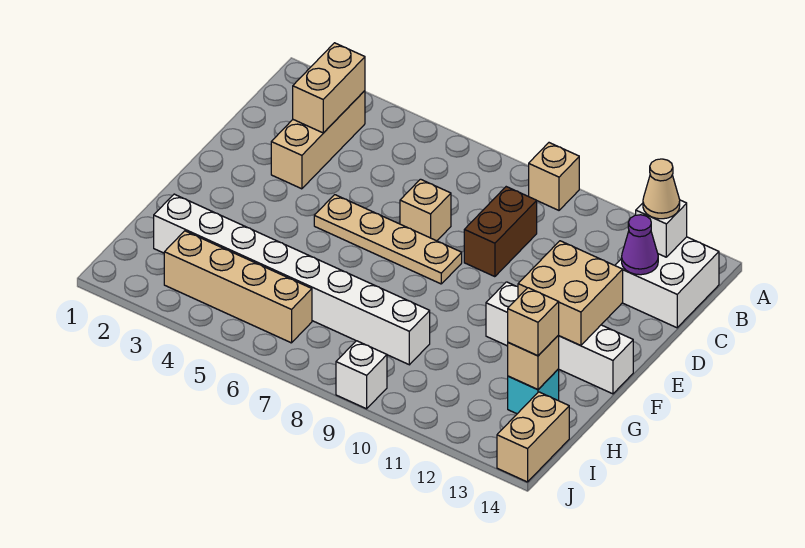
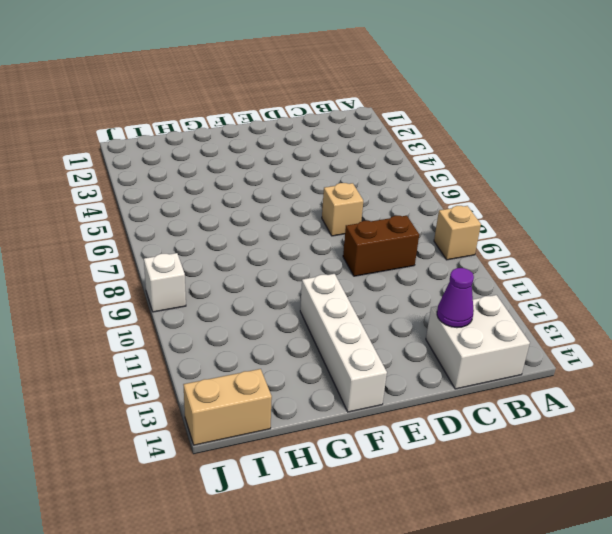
none -> tan brick B3:D3 level 1
none -> tan plate E5:E8 level 1
none -> white brick H2:H9 level 1

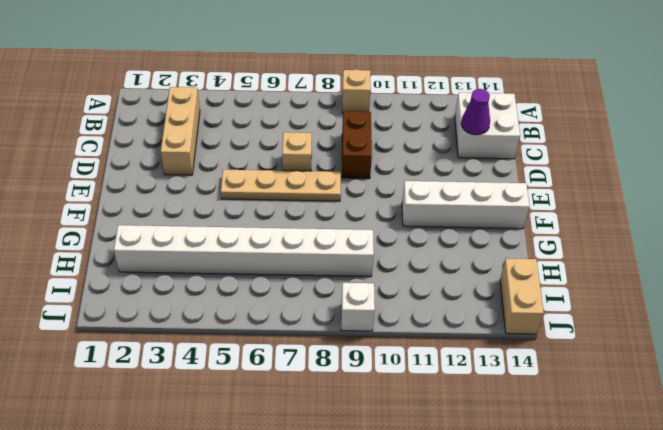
none -> cyan brick H13 level 1
none -> tan brick I3:I6 level 1
none -> tan brick B3:C3 level 2

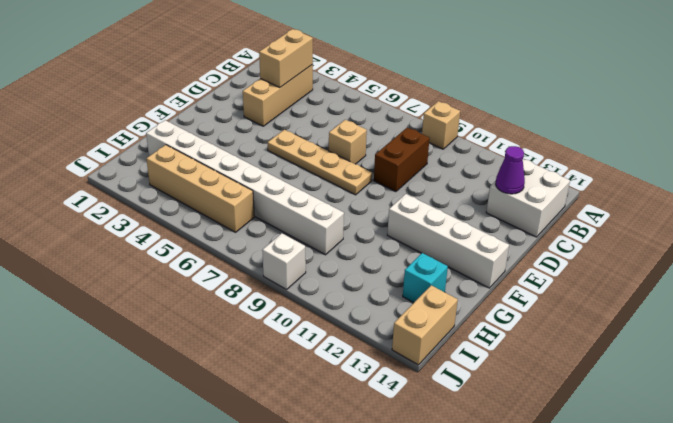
none -> white brick B13 level 2
none -> tan brick E12:F13 level 2
none -> tan brick H13 level 2

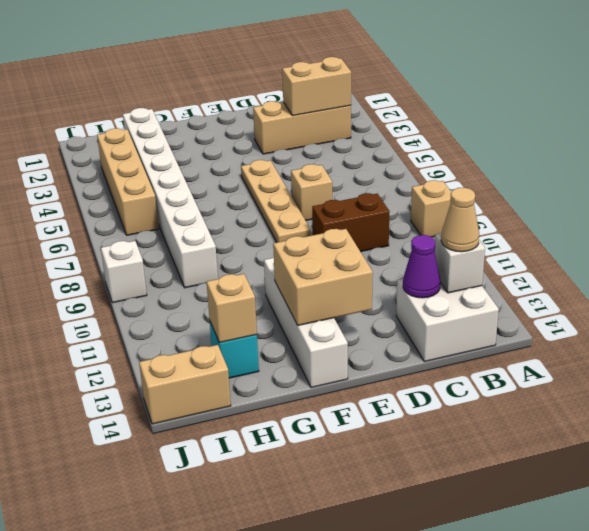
none -> tan brick H13 level 3

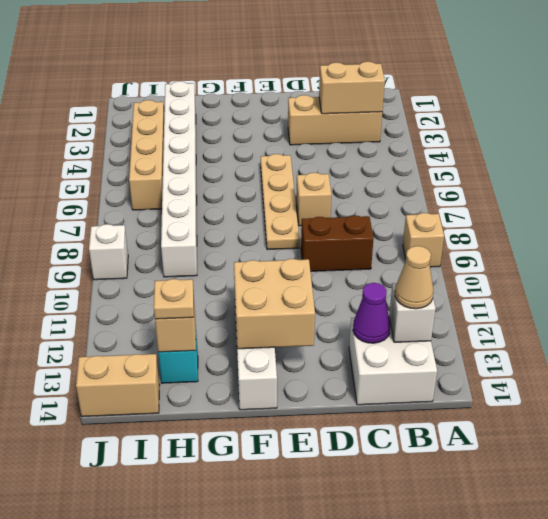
tan plate H13 level 3 -> tan brick H13 level 3

